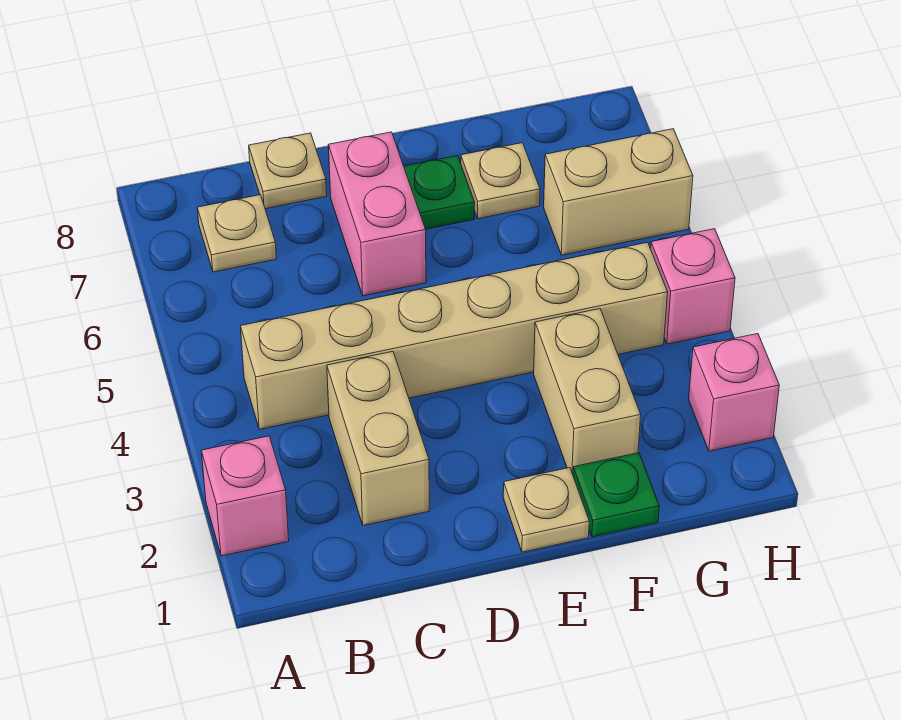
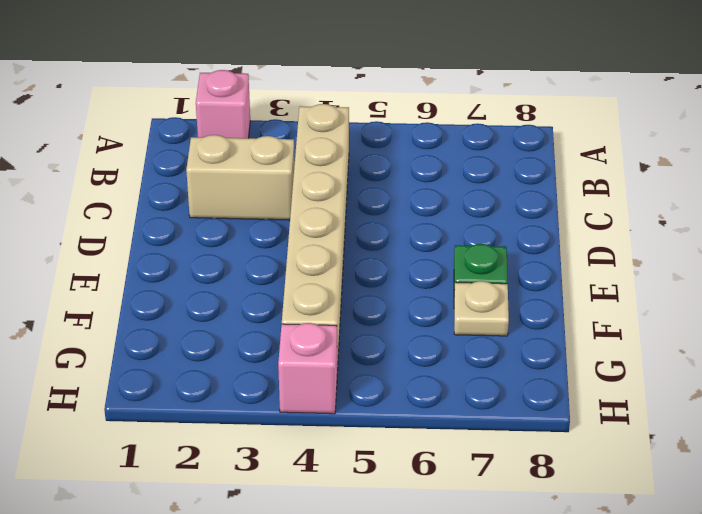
none -> tan plate B7 level 1
none -> tan plate C8 level 1
none -> pink brick D6:D7 level 1

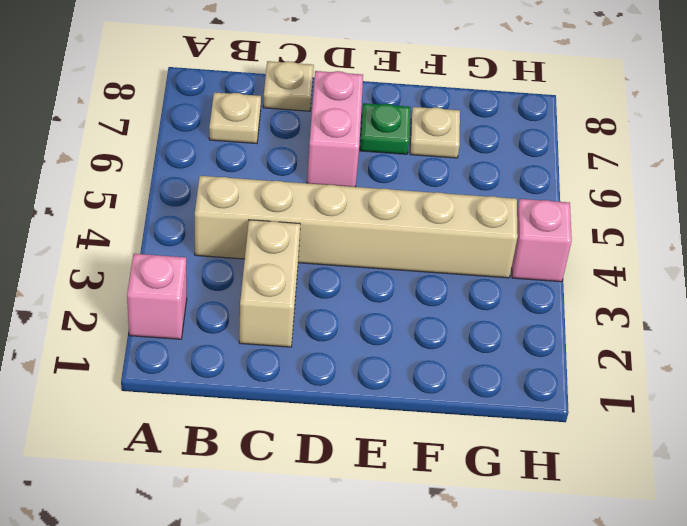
none -> tan plate E1 level 1
none -> green plate F1 level 1
none -> tan brick F2:F3 level 1

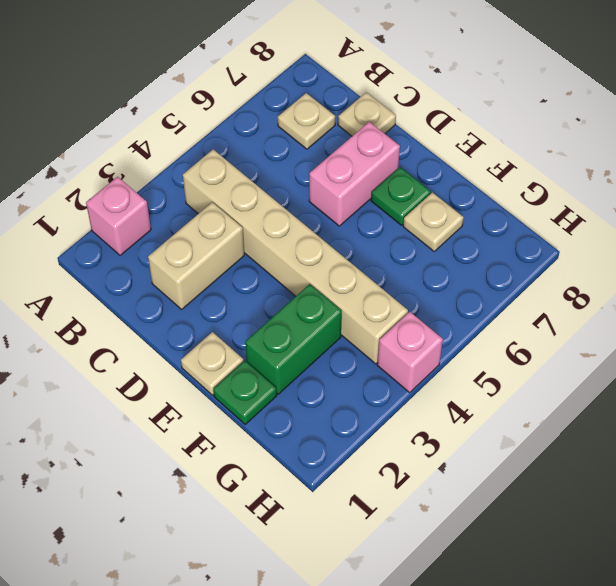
green brick F2:F3 level 1 -> tan brick F2:F3 level 1
none -> tan brick G6:H6 level 1
none -> pink brick H2 level 1

